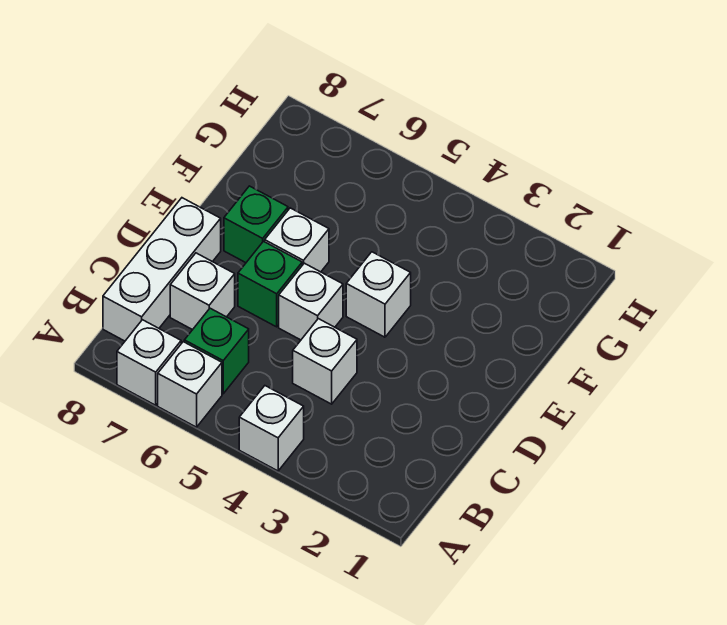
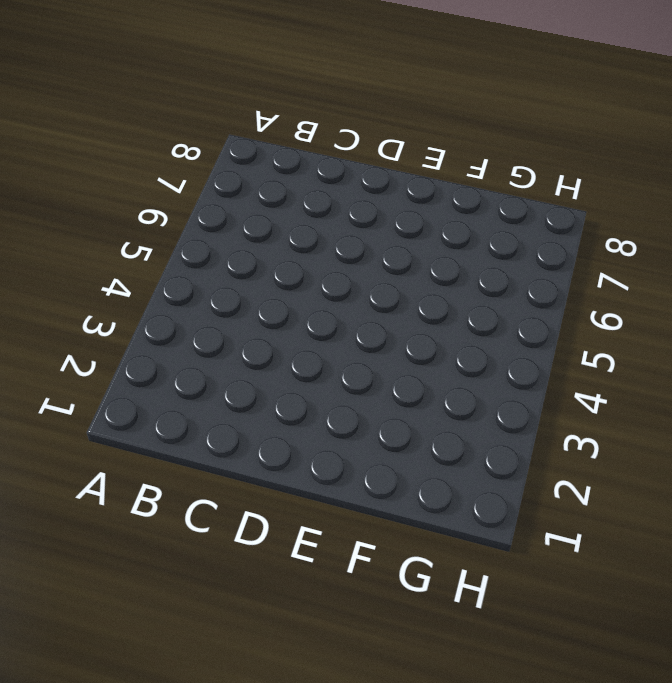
none -> white brick A4 level 1
none -> white brick A6 level 1
none -> white brick A7 level 1

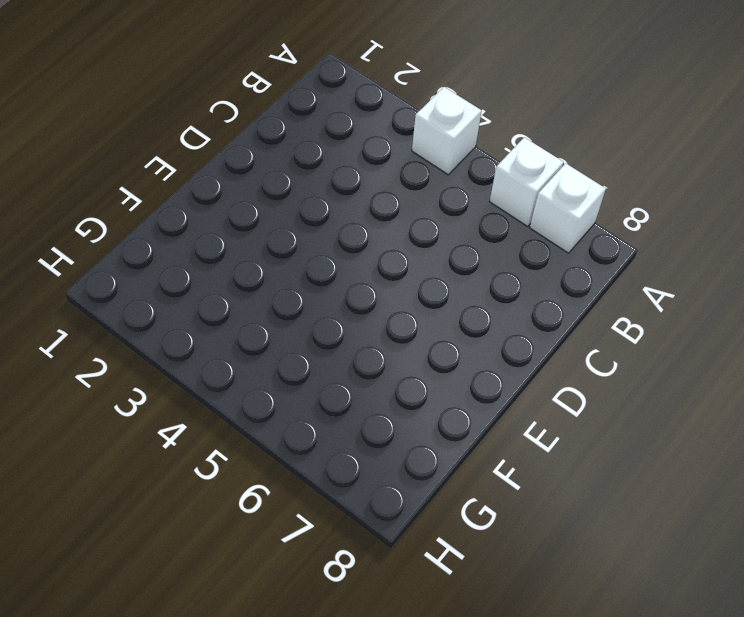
none -> green brick B6 level 1
none -> white brick B8:D8 level 1
none -> white brick C4 level 1

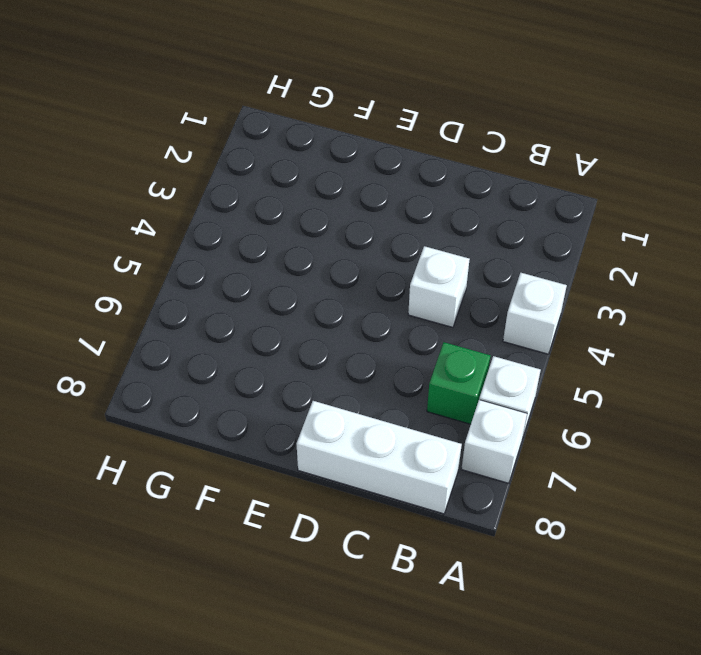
none -> white brick C7 level 1
none -> white brick D5 level 1
none -> green brick D6 level 1

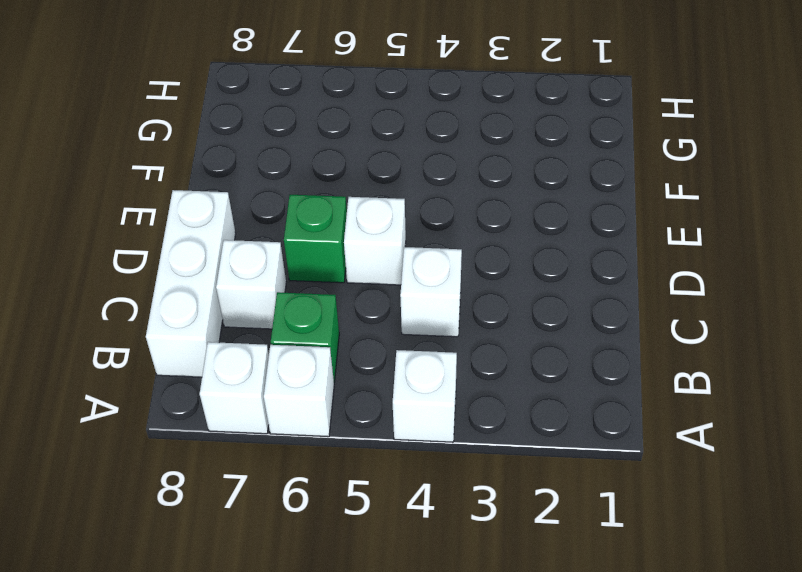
none -> white brick E4 level 1
none -> white brick E6 level 1
none -> green brick E7 level 1

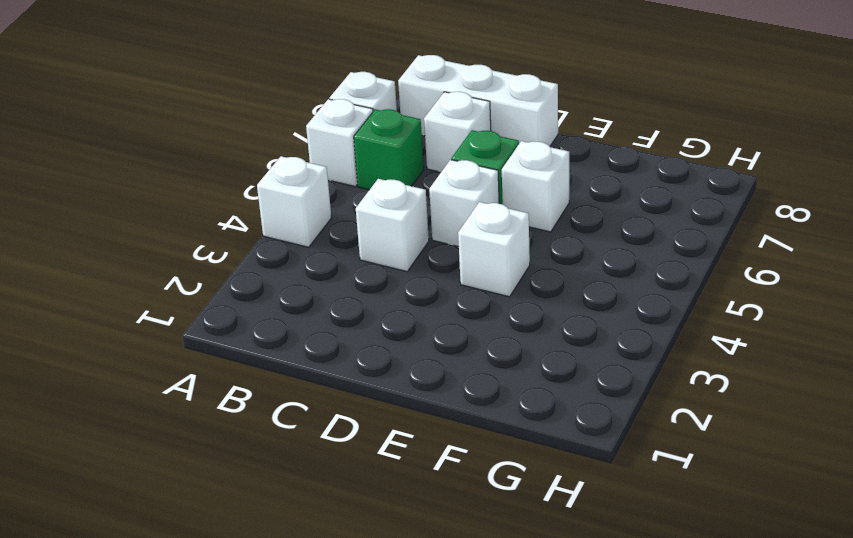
none -> green brick E7 level 1

